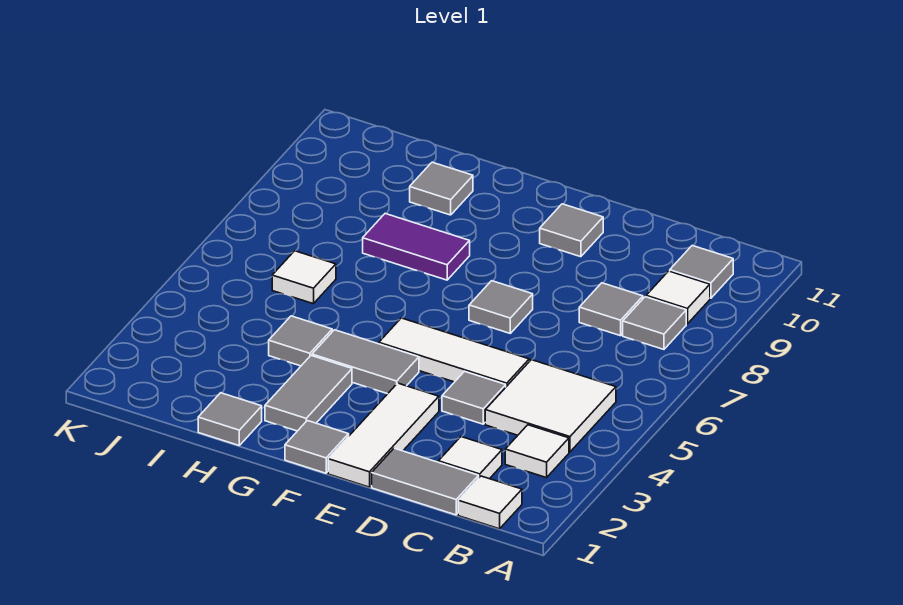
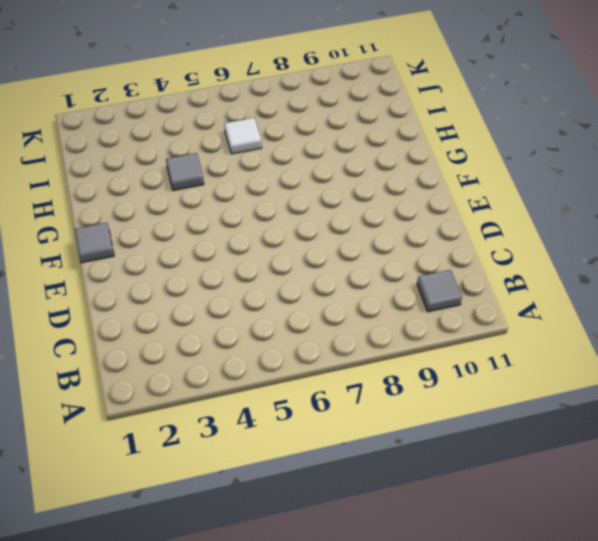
none -> white tile B1 level 1
none -> white tile B3 level 1
none -> white tile B4:C5 level 1

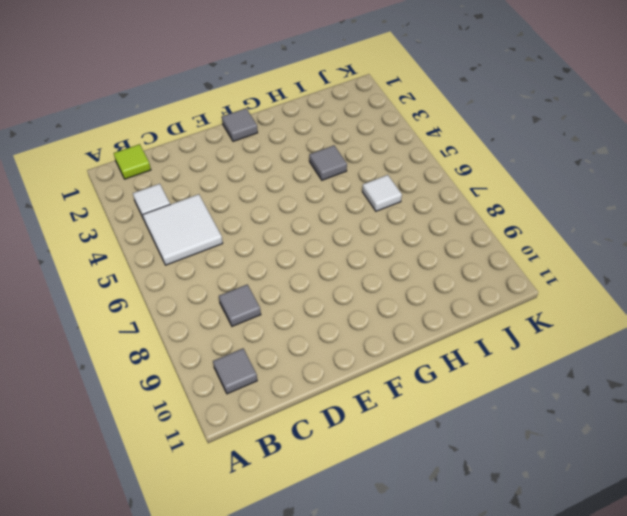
lime tile B1 level 1 -> white tile B1 level 1
none -> grey tile B8 level 1
none -> white tile B9 level 1
none -> grey tile C1:D1 level 1

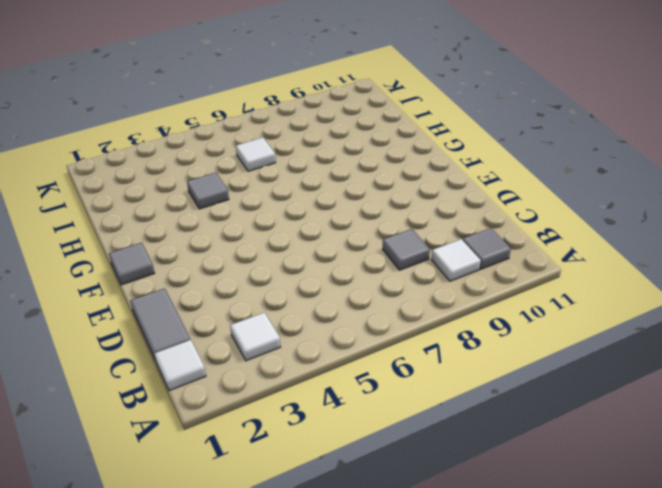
none -> white tile B4:C5 level 1
none -> grey tile B8 level 1
none -> white tile C2 level 1

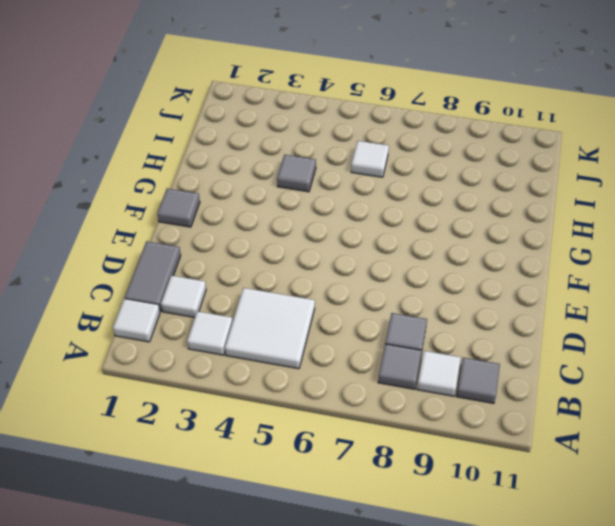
none -> grey tile D4 level 1
none -> white tile D5:F5 level 1
none -> white tile E1:E3 level 1

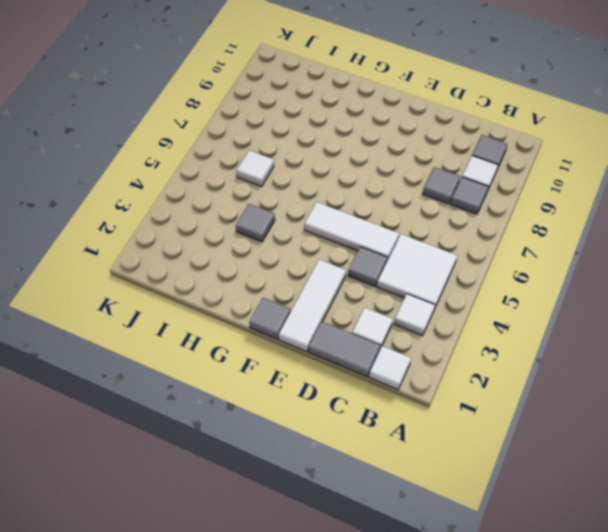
none -> grey tile E7 level 1
none -> grey tile E10 level 1
none -> grey tile F4:G4 level 1

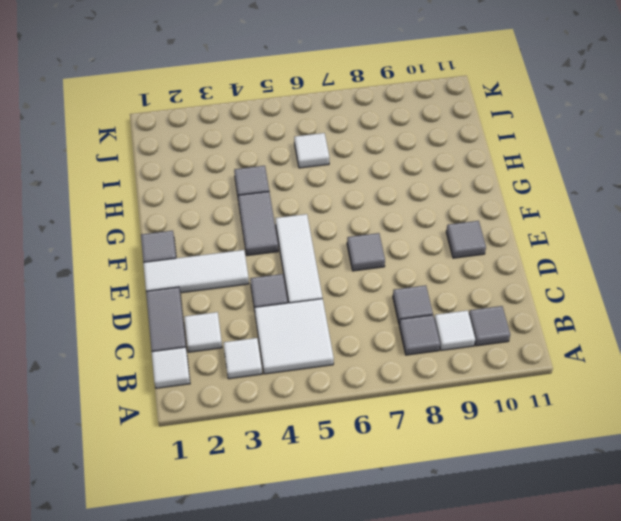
none -> grey tile G2:G3 level 1
none -> purple tile G8:H8 level 1
none -> grey tile H1 level 1

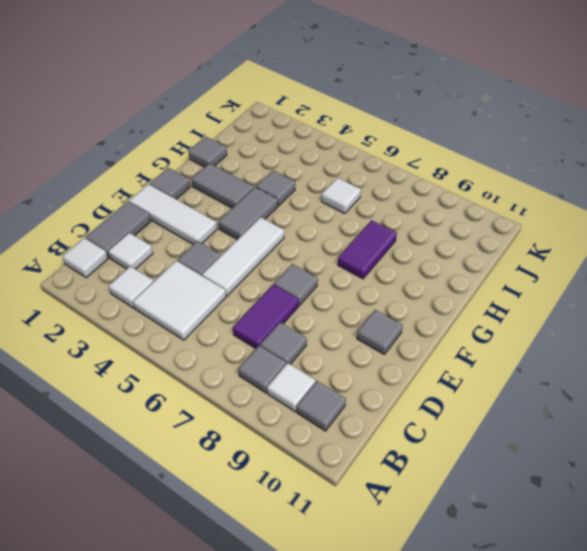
purple tile C7:D7 level 1 -> none
none -> grey tile H10 level 1

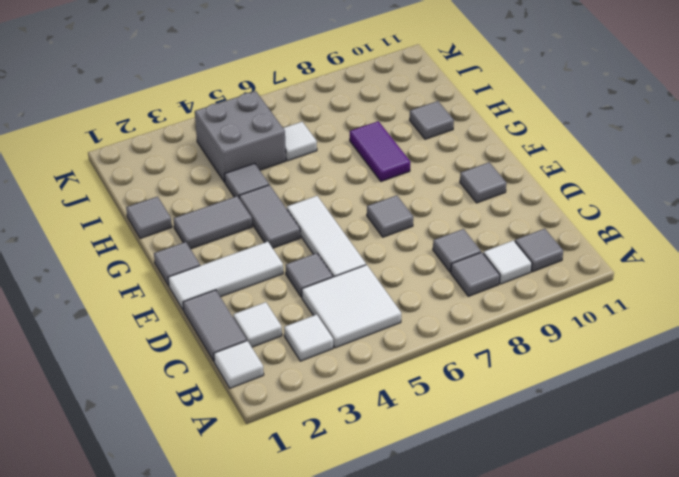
grey brick I4:J5 level 1 -> none

